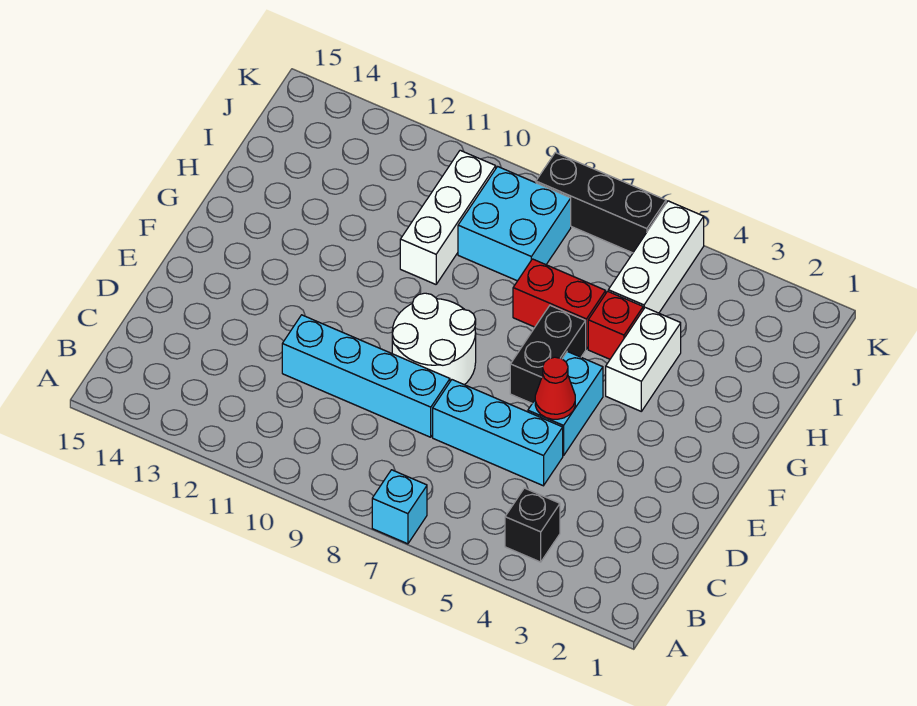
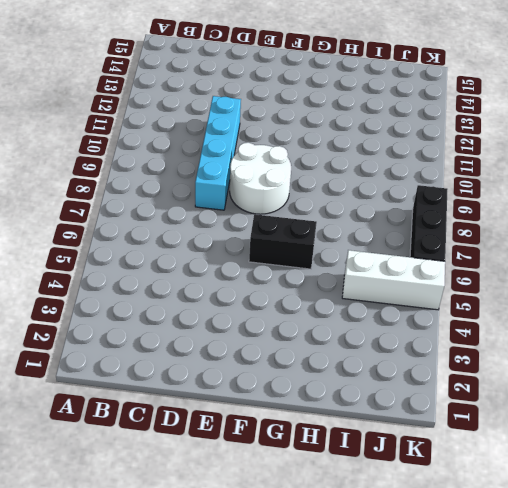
none -> cyan brick A7 level 1
none -> black brick B4 level 1
none -> cyan brick D5:D7 level 1

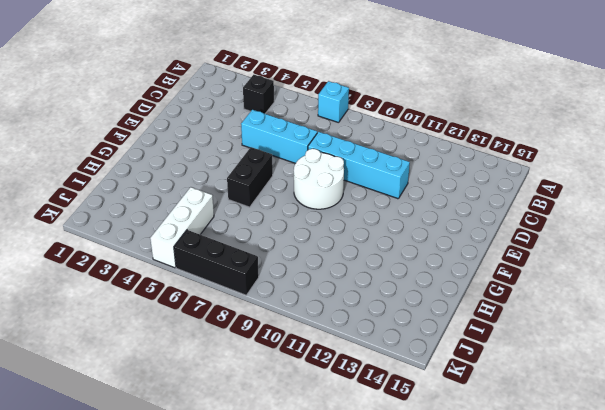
none -> cyan brick E5:F5 level 1
none -> white brick G4:H4 level 1
none -> red brick H5 level 1

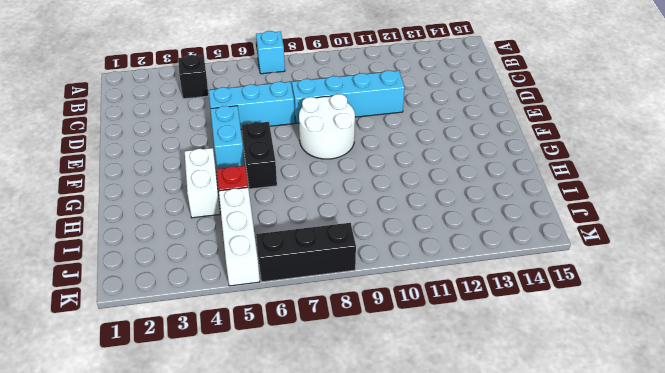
none -> red brick H6:H7 level 1
none -> white brick H10:J10 level 1
none -> cyan brick I8:J9 level 1

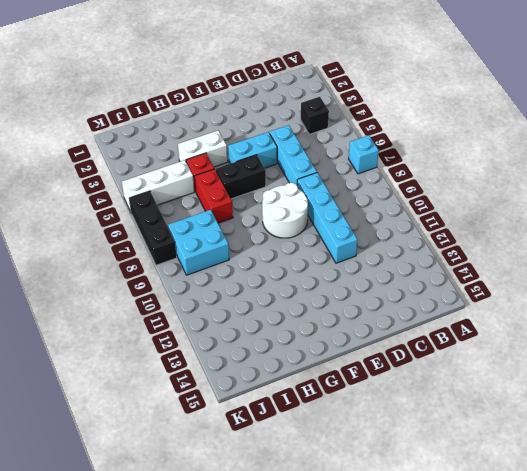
none -> white brick H10:J10 level 1
none -> red cone E5 level 2

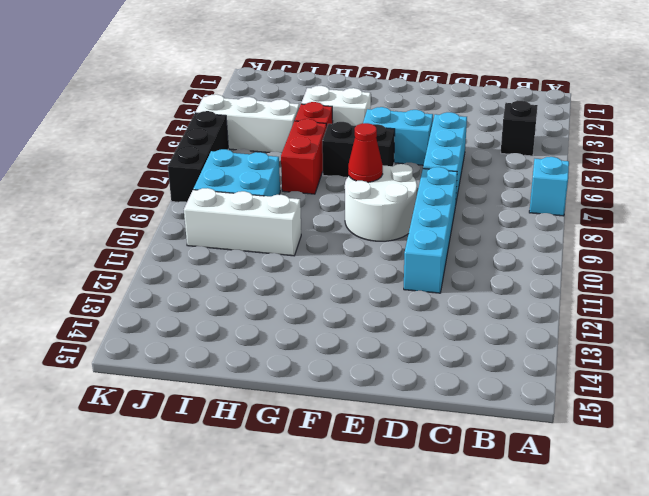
red cone F8 level 2 -> red cone E5 level 2

